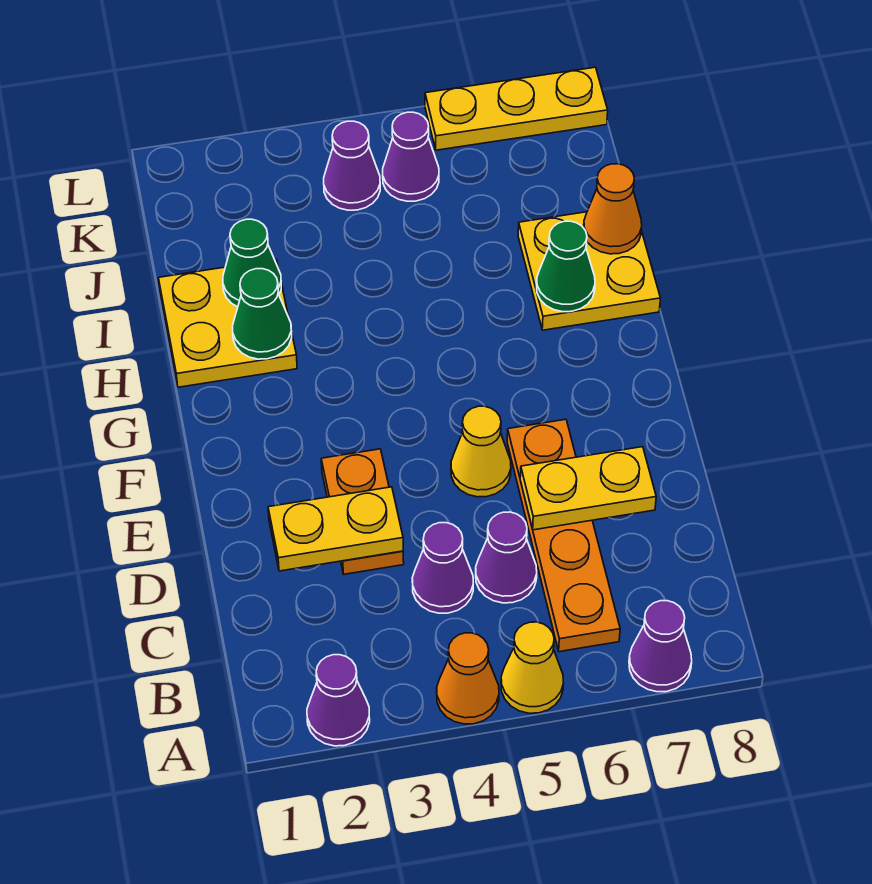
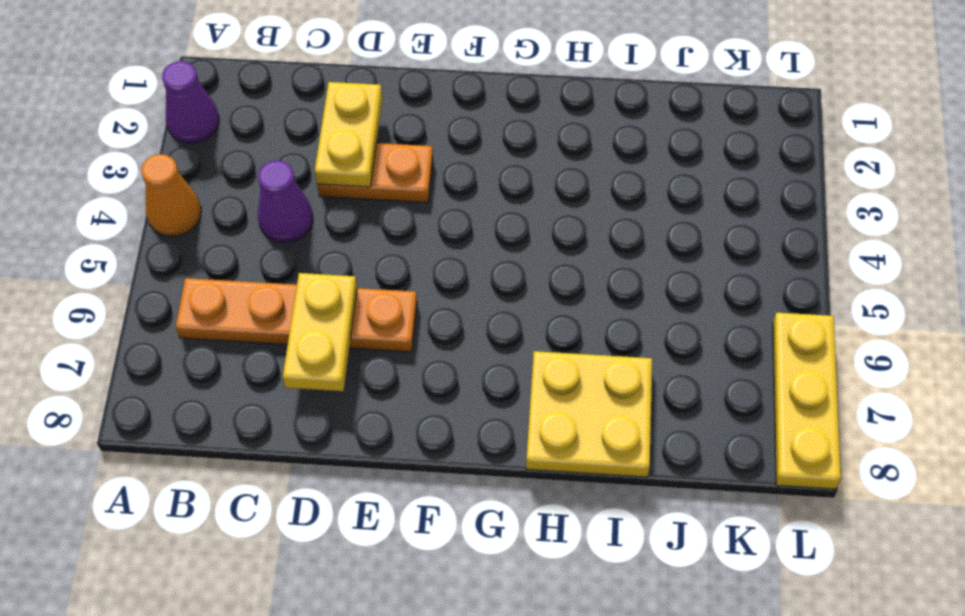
none -> yellow cone A5 level 1
none -> purple cone A7 level 1
none -> purple cone C5 level 1

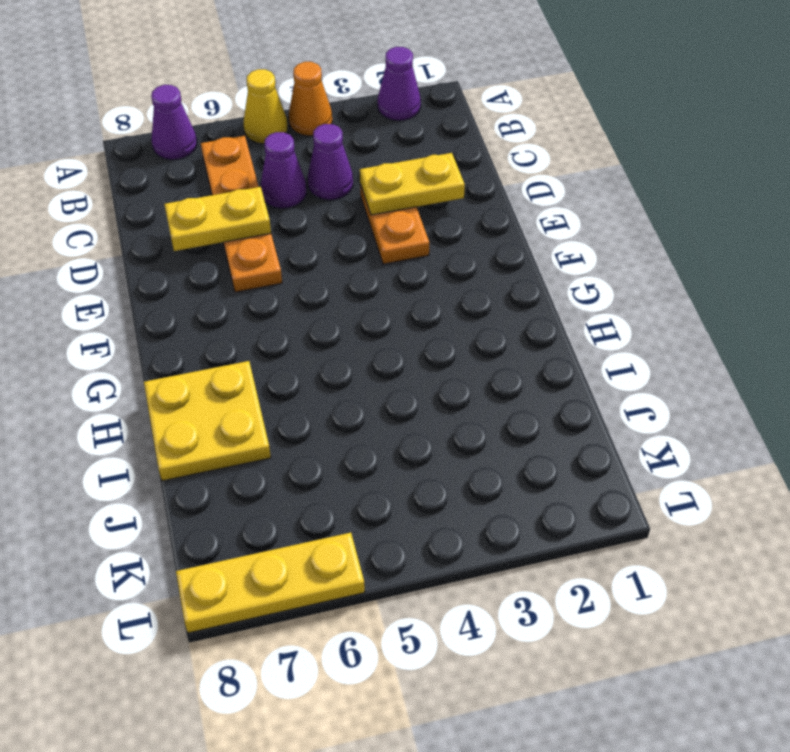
none -> yellow cone E5 level 1
none -> yellow plate H1:I2 level 1
none -> purple cone K4 level 1

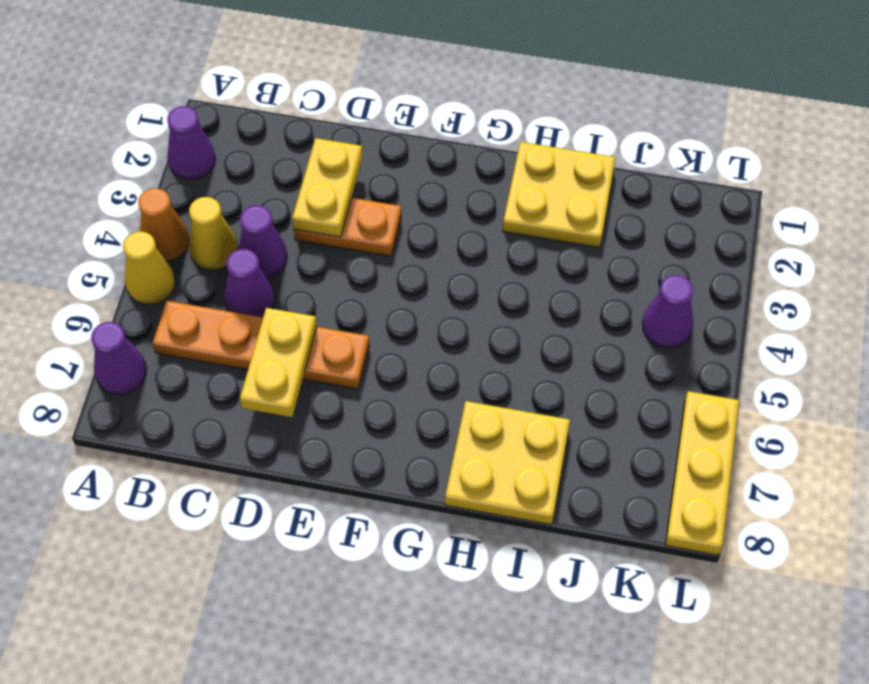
yellow cone B4 level 1 -> yellow cone E5 level 1
none -> purple cone K5 level 1
none -> green cone H2 level 2
none -> green cone H7 level 2

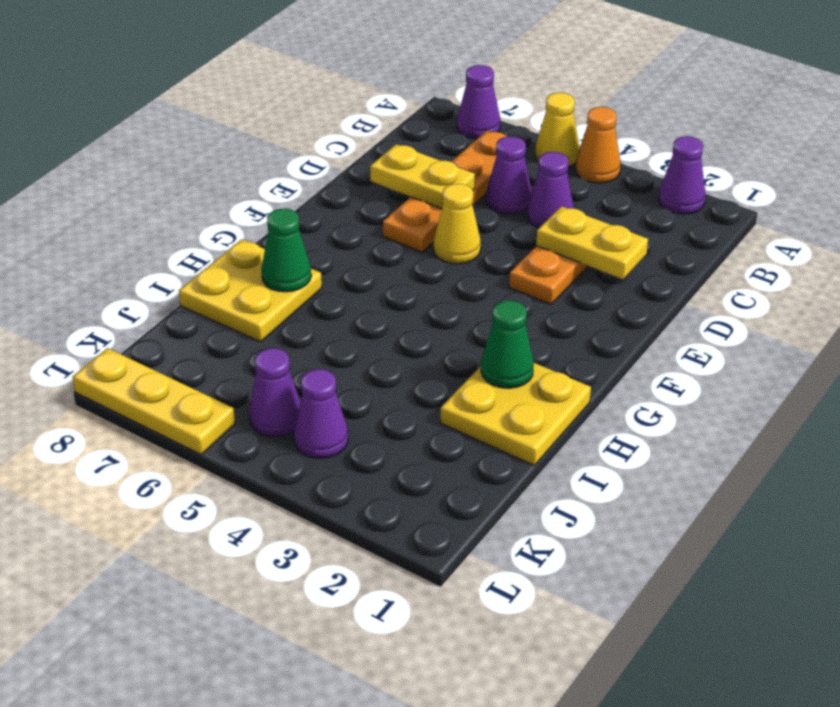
none -> green cone I2 level 2
none -> orange cone I8 level 2

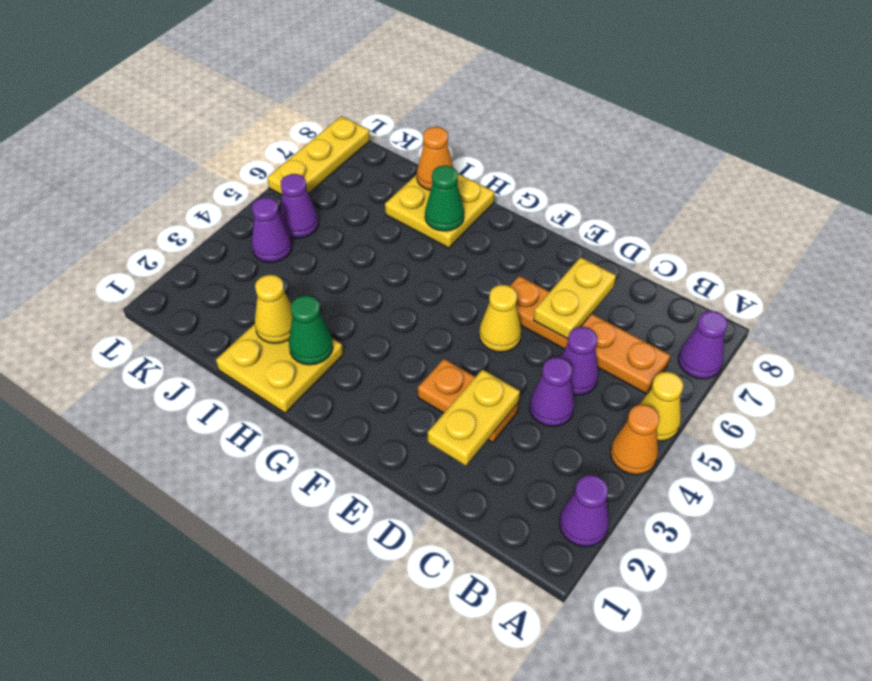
yellow cone I2 level 2 -> green cone I2 level 2

